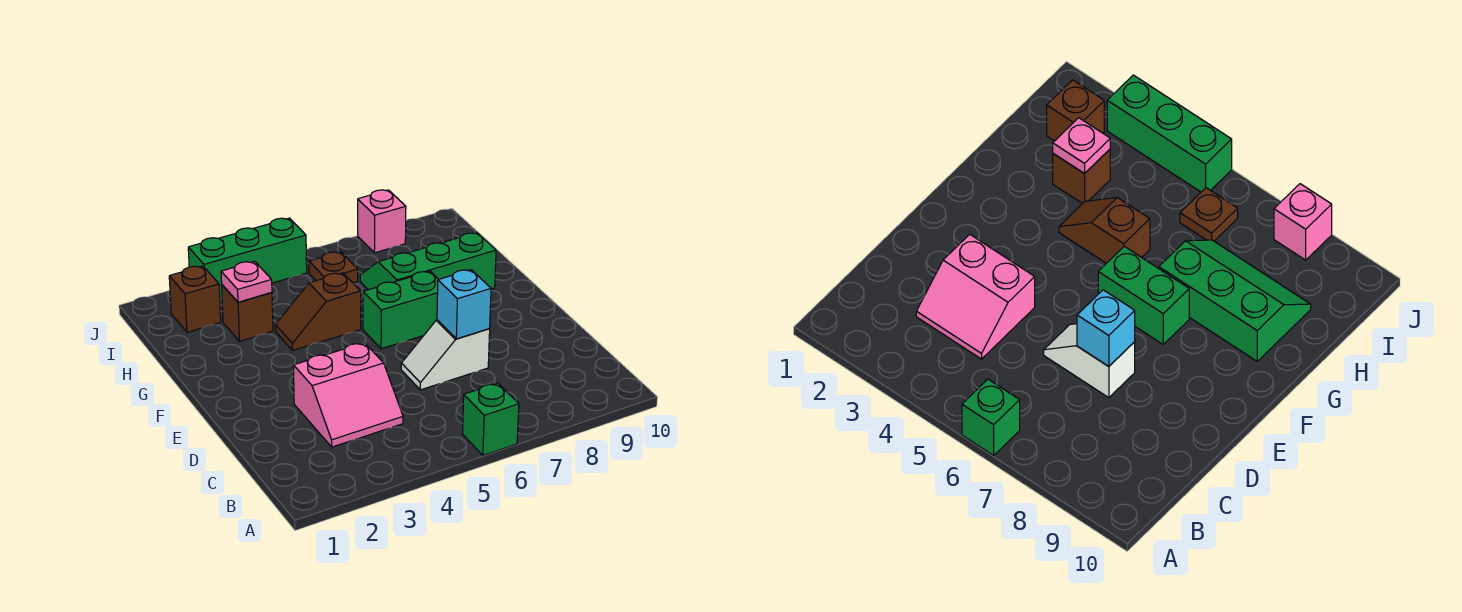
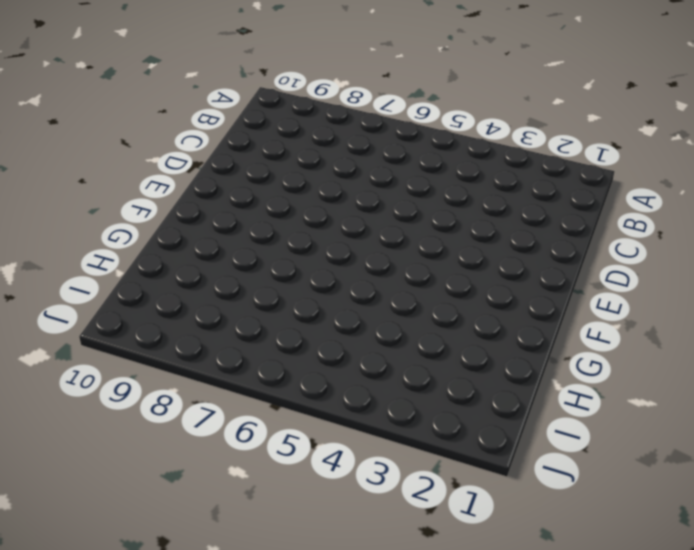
none -> green brick A6 level 1
none -> pink slope C3:D4 level 1 top D
none -> white slope D6:D7 level 1 top 7

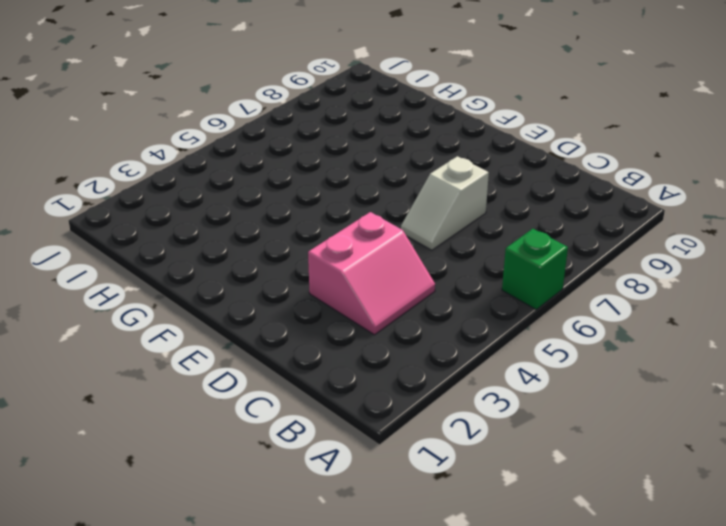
none -> green brick F6:F7 level 1
none -> brown slope G4:G5 level 1 top 5
none -> green slope G7:H9 level 1 top G

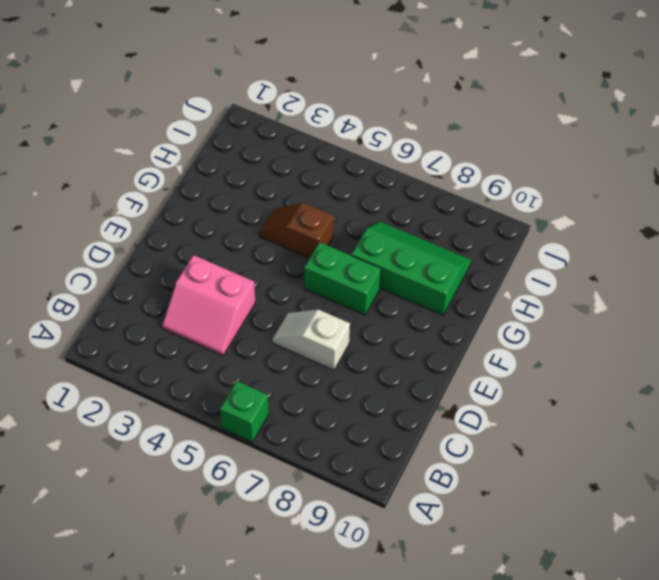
none -> brown brick H3 level 1
none -> brown brick I2 level 1
none -> brown plate I6 level 1

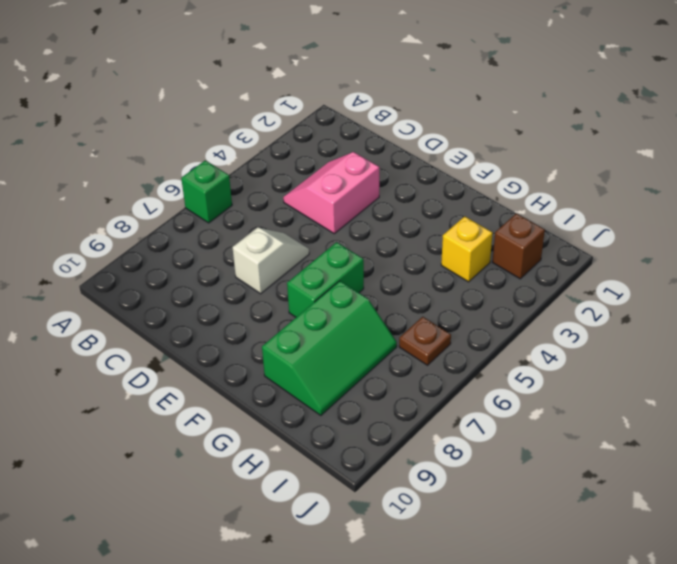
yellow brick H3 level 1 -> brown brick H3 level 1
none -> brown slope G4:G5 level 1 top 5
none -> green brick J3:J5 level 1
none -> pink brick J8 level 1

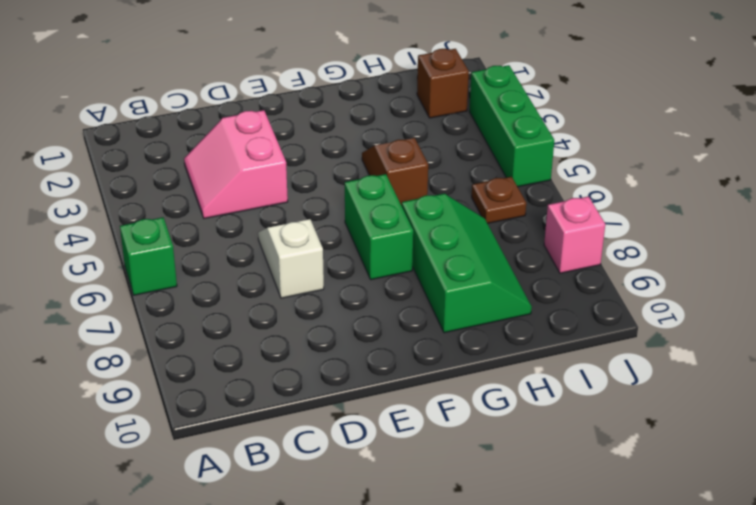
none -> brown brick H3 level 1
none -> cyan brick D7 level 2
none -> pink plate H3 level 2

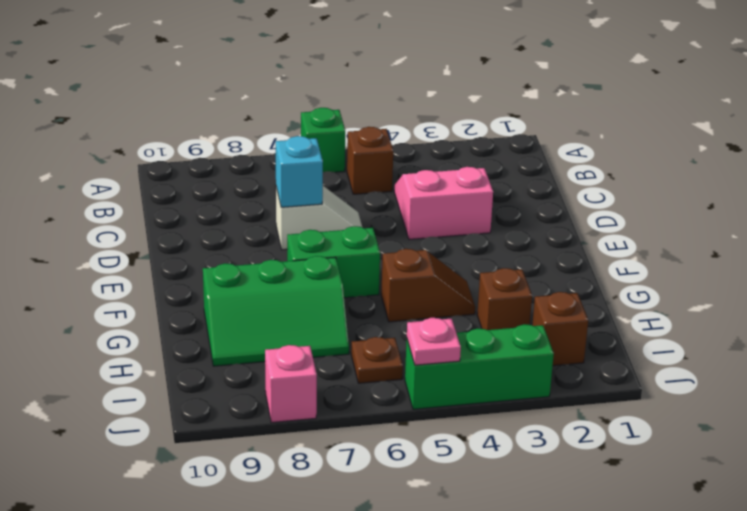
brown brick B5 level 1 -> none
pink plate J5 level 2 -> pink plate H3 level 2

